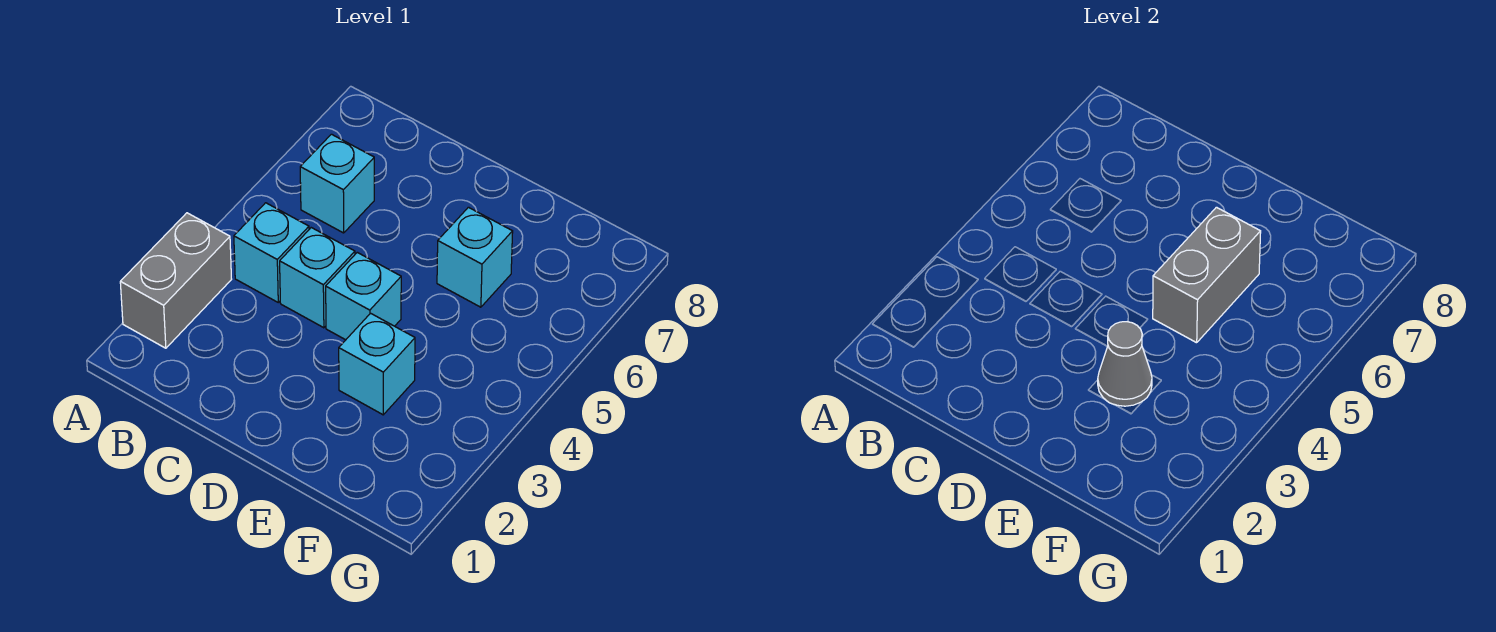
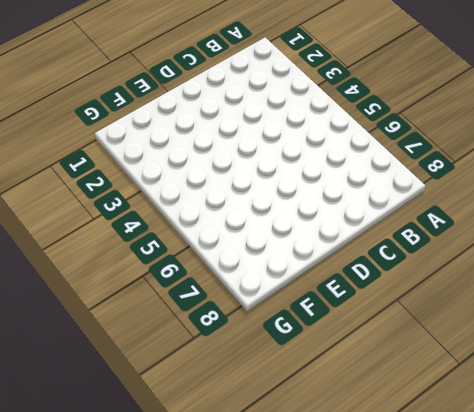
none -> grey brick A2:A3 level 1
none -> cyan brick B4 level 1

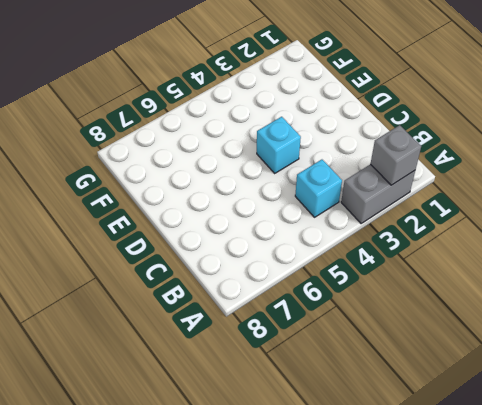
grey brick A2 level 2 -> none
none -> cyan brick B6 level 1
none -> cyan brick C4 level 1

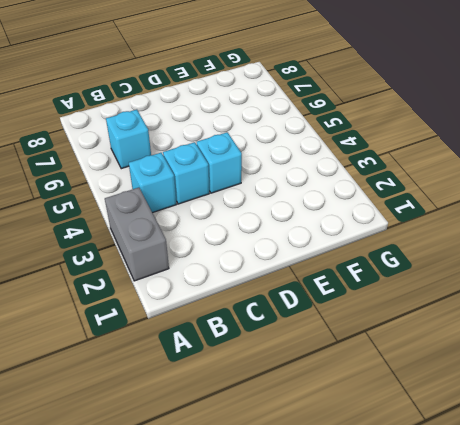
none -> cyan brick E3 level 1
none -> cyan brick E6 level 1

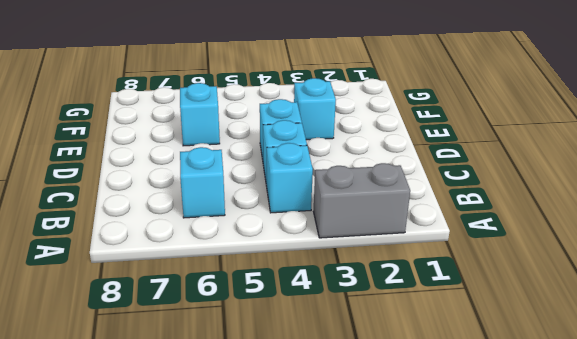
none -> grey cone E3 level 2
none -> grey brick E5:E6 level 2

